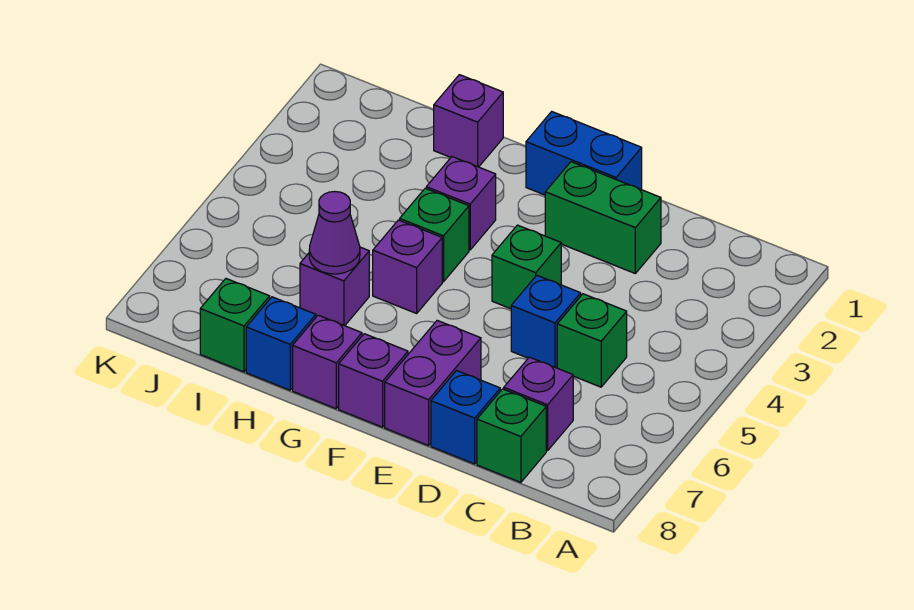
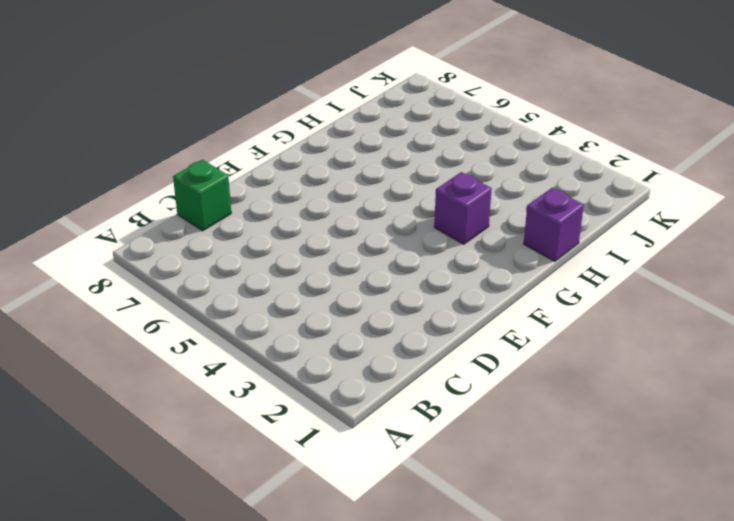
none -> green brick C5 level 1
none -> purple brick C7 level 1
none -> green brick D2:E2 level 1

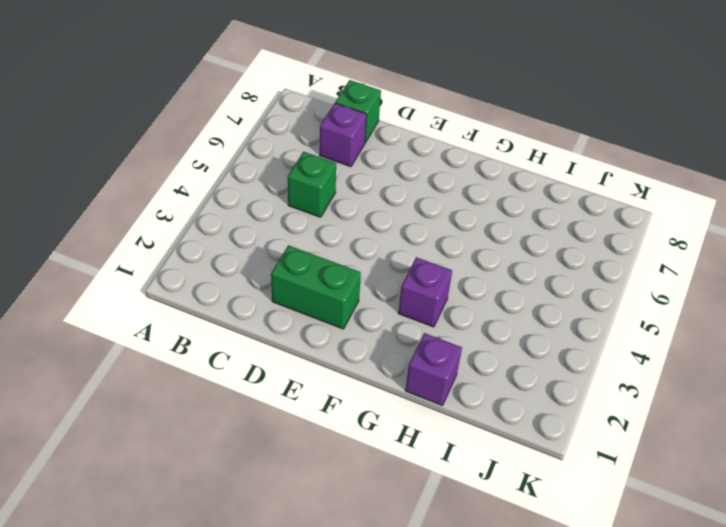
none -> blue brick D5 level 1
none -> blue brick D8 level 1
none -> blue brick E1:F1 level 1

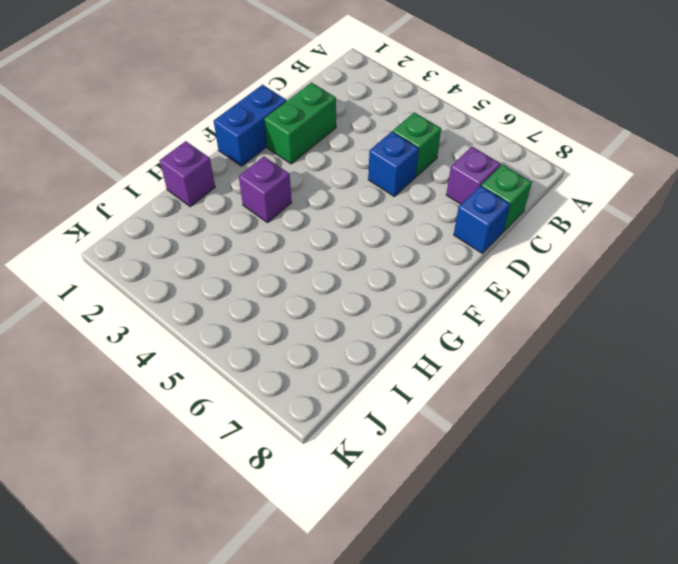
none -> green brick E4 level 1
none -> purple brick E7:E8 level 1
none -> purple brick F8 level 1

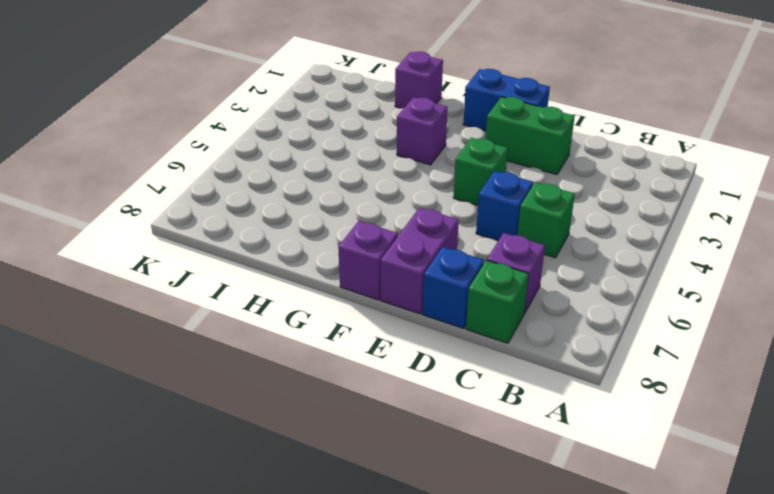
none -> green brick G4 level 1
none -> purple brick G5 level 1
none -> purple brick G8 level 1

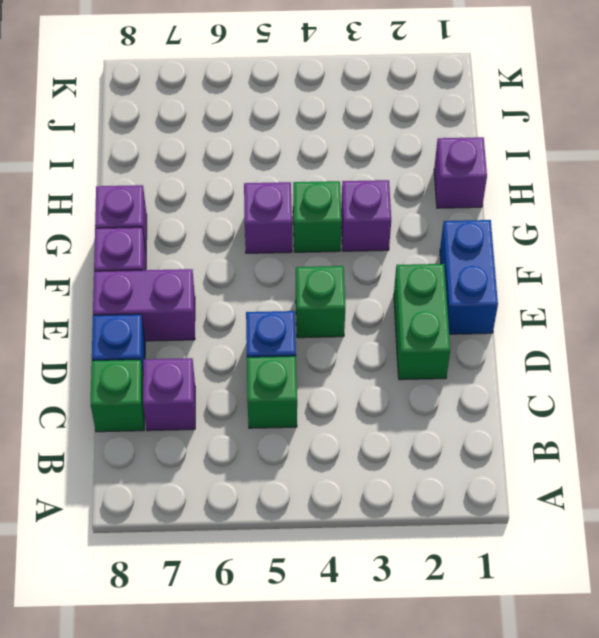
none -> purple brick H6 level 1
none -> blue brick H8 level 1
none -> green brick I8 level 1

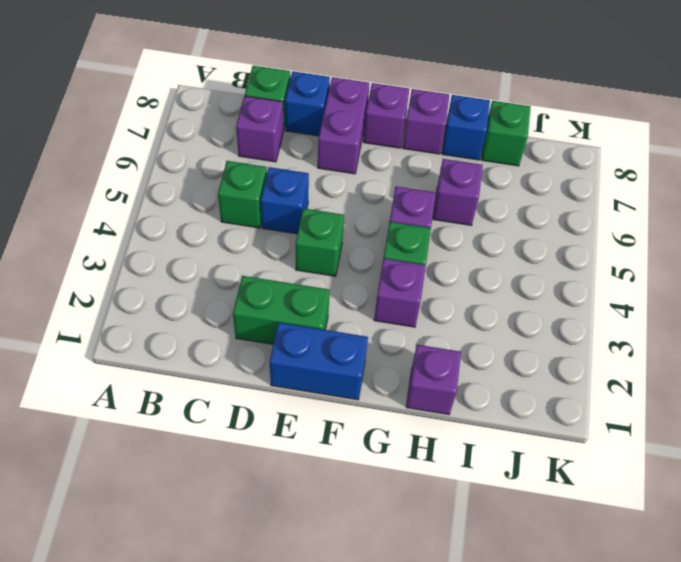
none -> purple cone H6 level 2

